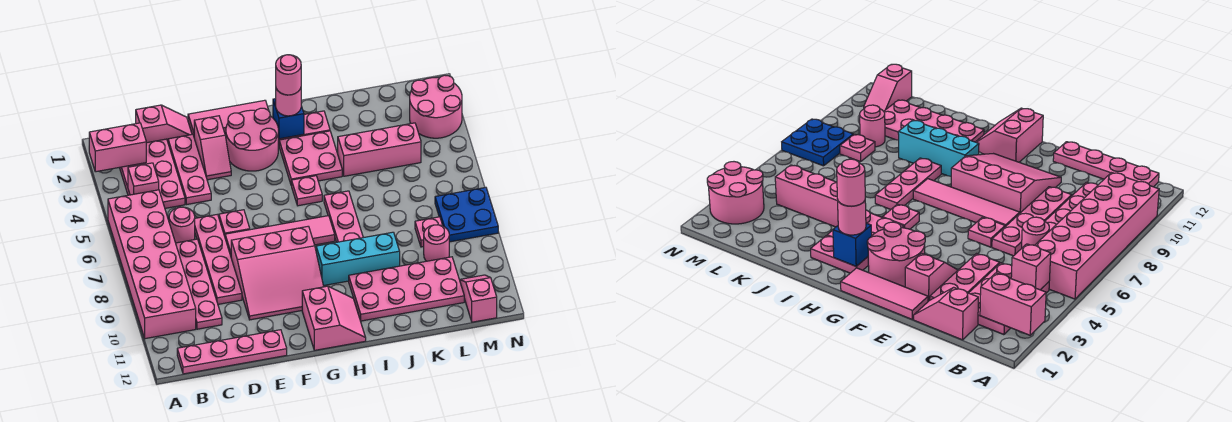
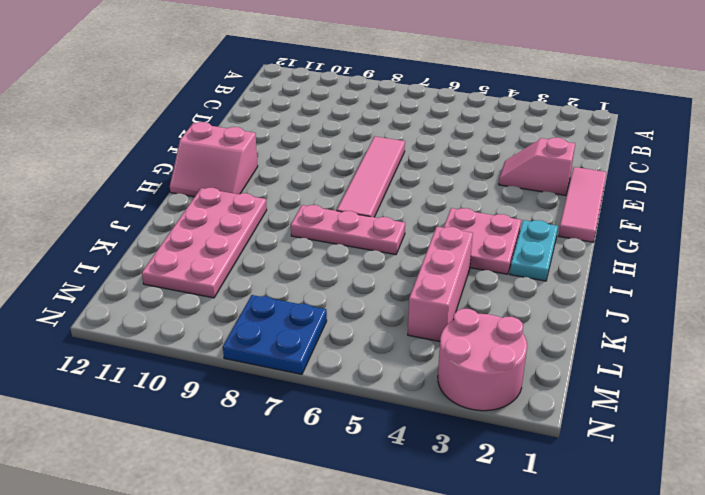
cyan plate H2:I2 level 1 -> pink plate H2:I2 level 1
none -> pink brick A5:B10 level 1
none -> pink plate B2:C4 level 1
none -> pink plate B12:E12 level 1
none -> pink slope C1:D1 level 1 top C

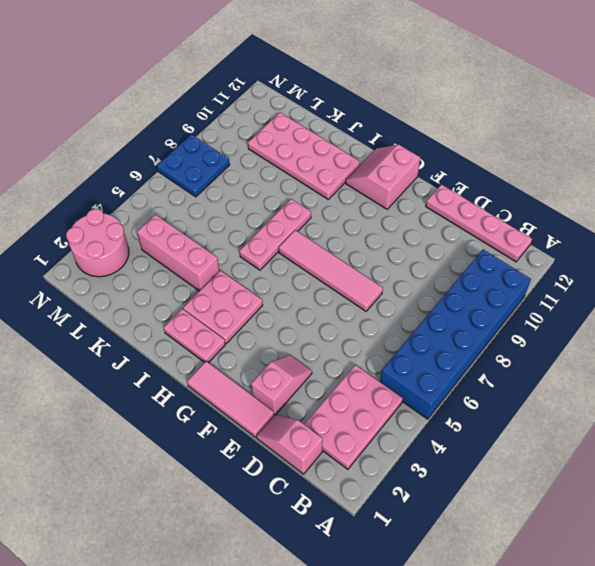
blue brick A5:B10 level 1 -> pink brick A5:B10 level 1
none -> pink round brick C6 level 1
none -> pink plate C7:C10 level 1
none -> pink plate D2:D4 level 1
none -> pink plate D6:D9 level 1

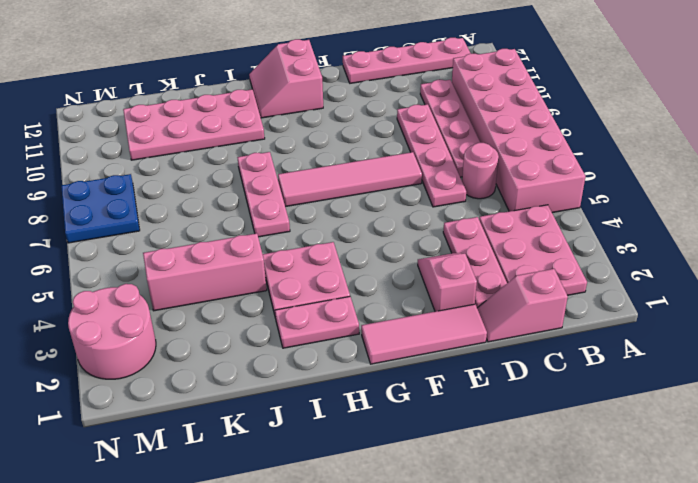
none -> pink plate E6 level 1
none -> pink slope E8:G10 level 1 top 8
none -> pink round brick F2:G3 level 1
none -> pink plate H5 level 1

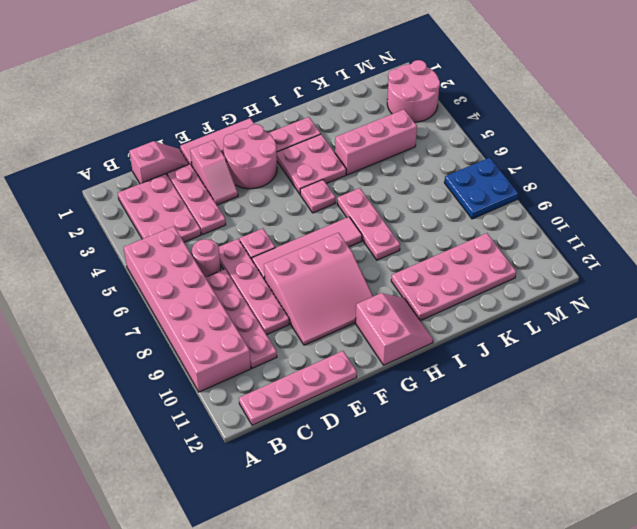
none -> cyan brick H9:J9 level 1
none -> pink plate L8 level 1
none -> pink round brick L9 level 1
none -> pink slope M11:M12 level 1 top 12

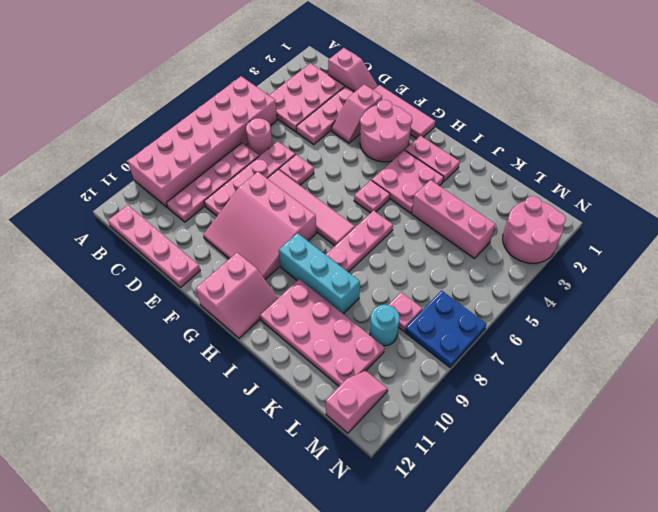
cyan round brick L9 level 1 -> pink round brick L9 level 1
none -> pink brick A2:B2 level 2
none -> pink brick B4 level 2
none -> blue brick H2 level 2
none -> pink round brick H2 level 3

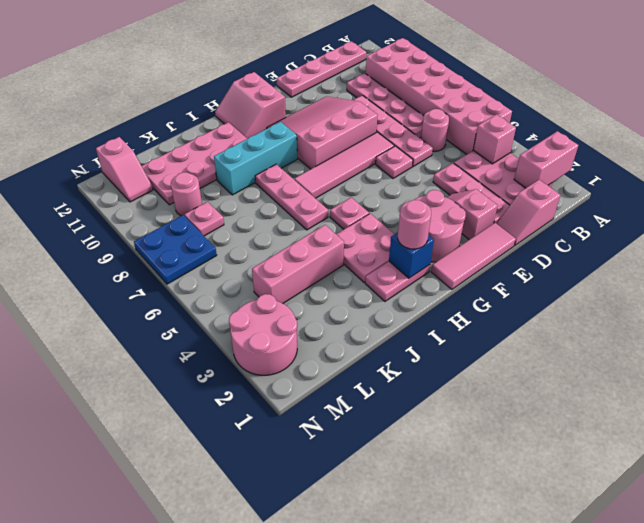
none -> pink round brick H2 level 4

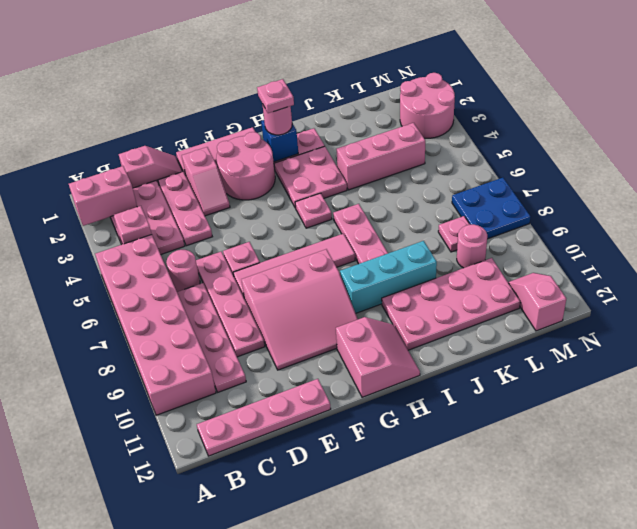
pink plate H2 level 4 -> pink round brick H2 level 4

